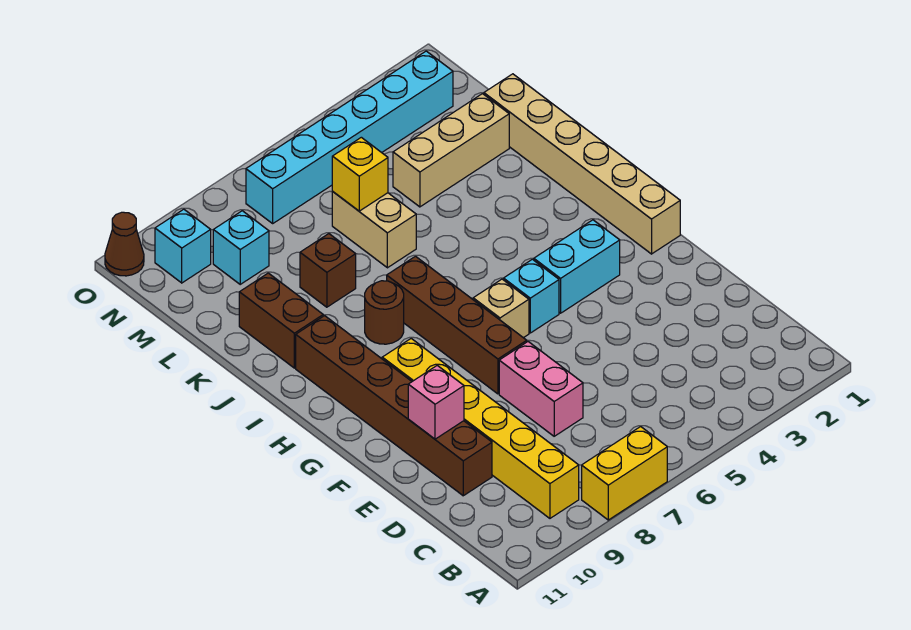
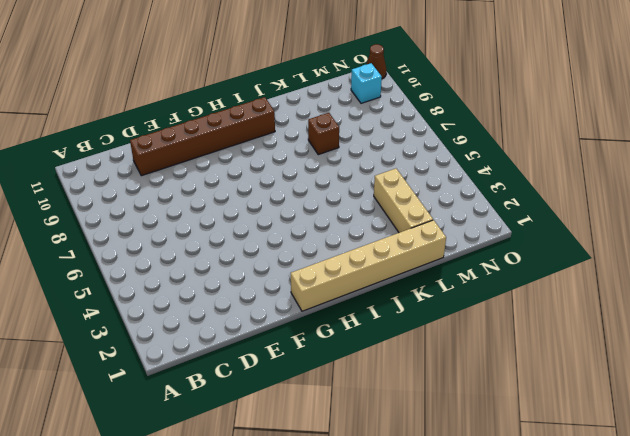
none -> yellow brick A7:A8 level 1
none -> yellow brick B9:G9 level 1
none -> pink brick D7:E7 level 1

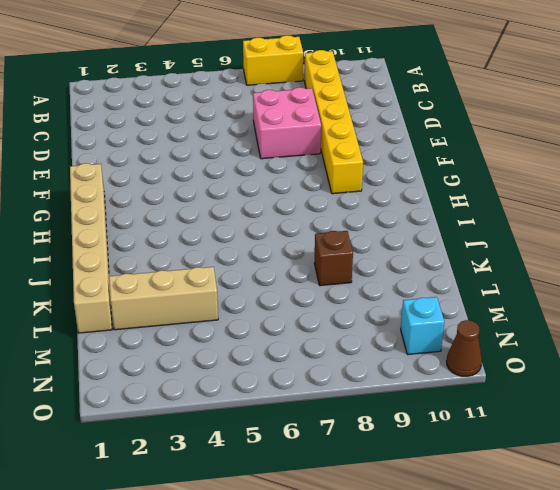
pink brick D7:E8 level 1 -> pink brick D7:E7 level 1
none -> brown brick D10:I10 level 1
none -> brown brick F7:I7 level 1
none -> cyan brick G3:G4 level 1

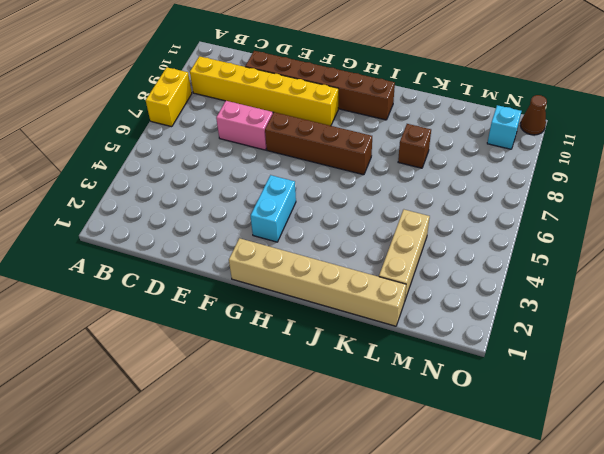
none -> cyan brick G5 level 1
none -> tan brick G6 level 1
none -> brown round brick I8 level 1

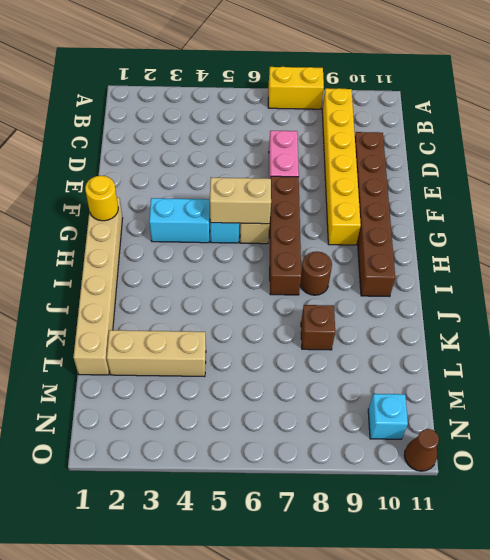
yellow round brick G1 level 2 -> none
tan brick G5:G6 level 2 -> tan brick K6:L6 level 1
none -> brown brick J10:K10 level 1
none -> cyan brick M9 level 1
none -> cyan brick N2:N7 level 1

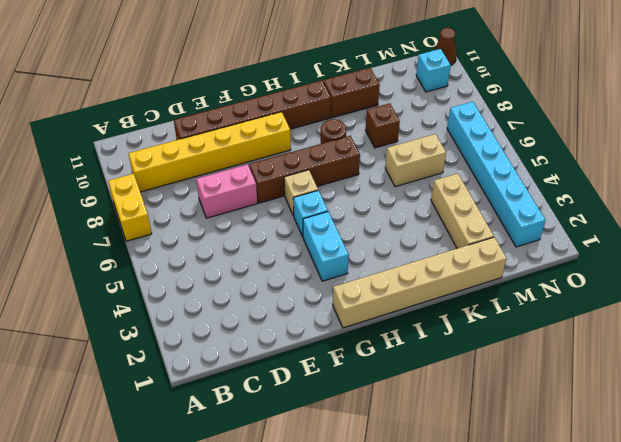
none -> cyan brick M9 level 1
none -> pink brick E10 level 2
none -> yellow brick L6 level 2

